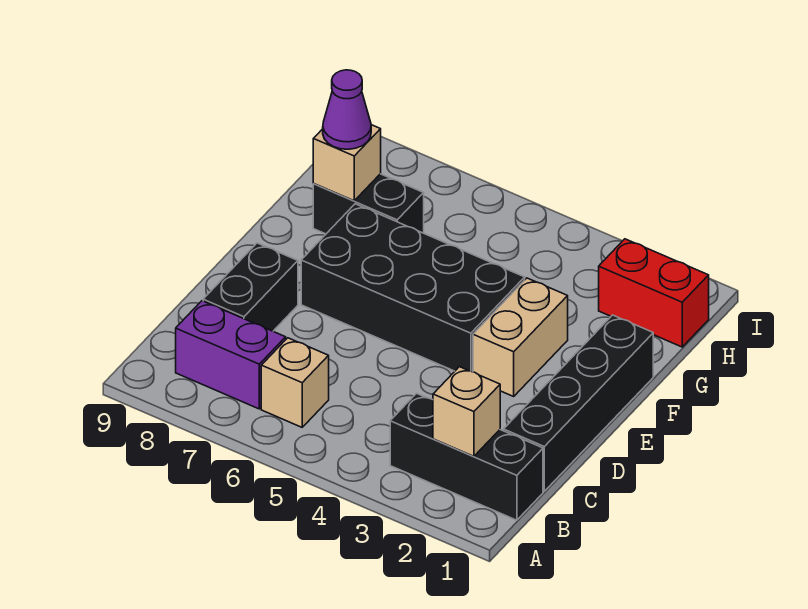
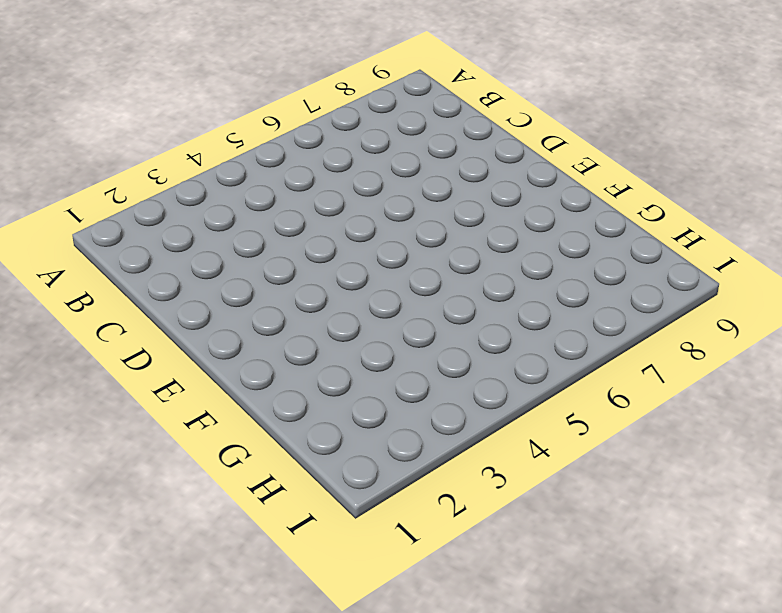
none -> black brick B1:B3 level 1
none -> tan brick B6 level 1
none -> purple brick B7:B8 level 1

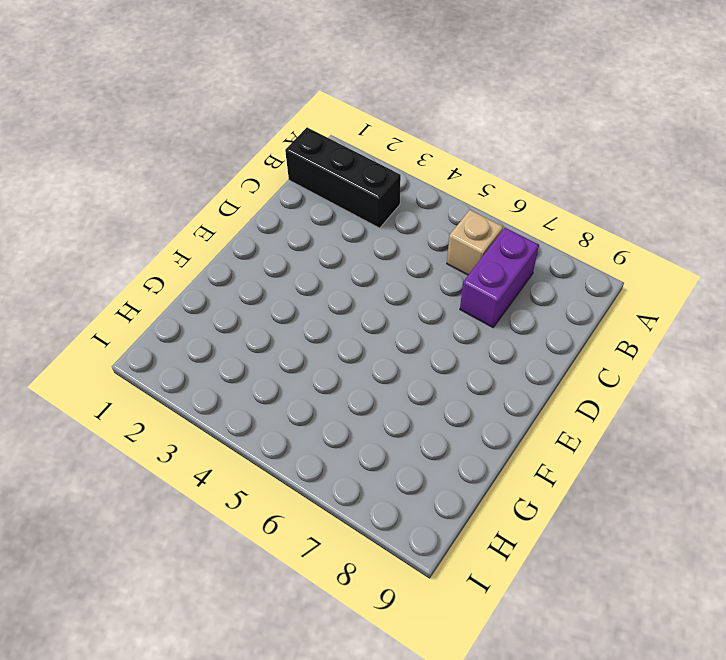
purple brick B7:C7 level 1 -> purple brick B7:B8 level 1
none -> black brick C1:F1 level 1
none -> black brick C8:D8 level 1
none -> tan brick E3:F3 level 1

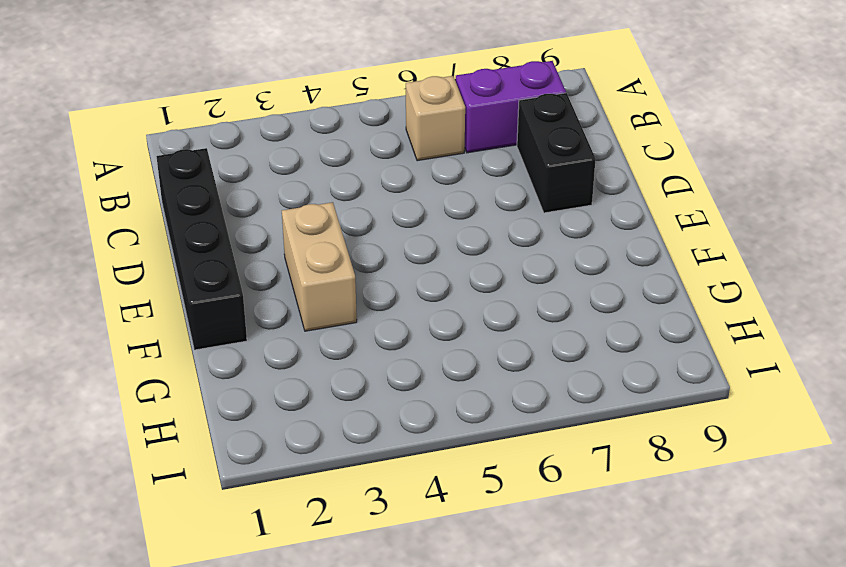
none -> black brick B1:B3 level 1
none -> black brick E4:F7 level 1
none -> black brick G7:G8 level 1

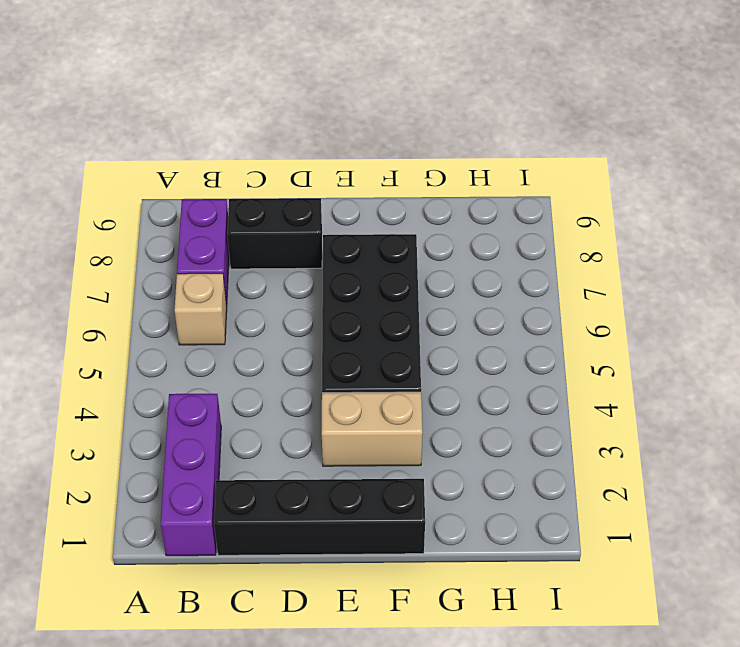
purple brick B1:B3 level 1 -> black brick B1:B3 level 1
none -> black brick G7:G8 level 1
none -> red brick H1:H2 level 1
none -> tan brick B2 level 2

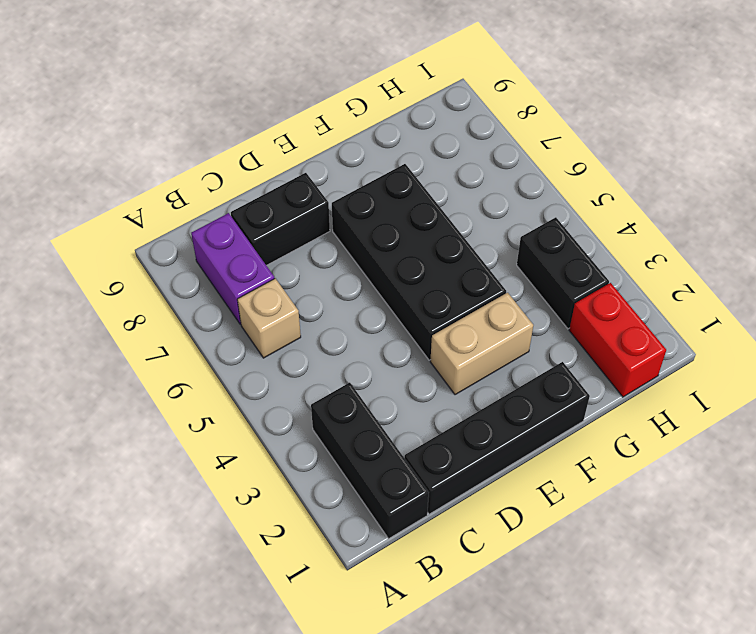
black brick H3:H4 level 1 -> black brick G7:G8 level 1
none -> tan brick B2 level 2
none -> tan brick G8 level 2
none -> purple cone G8 level 3

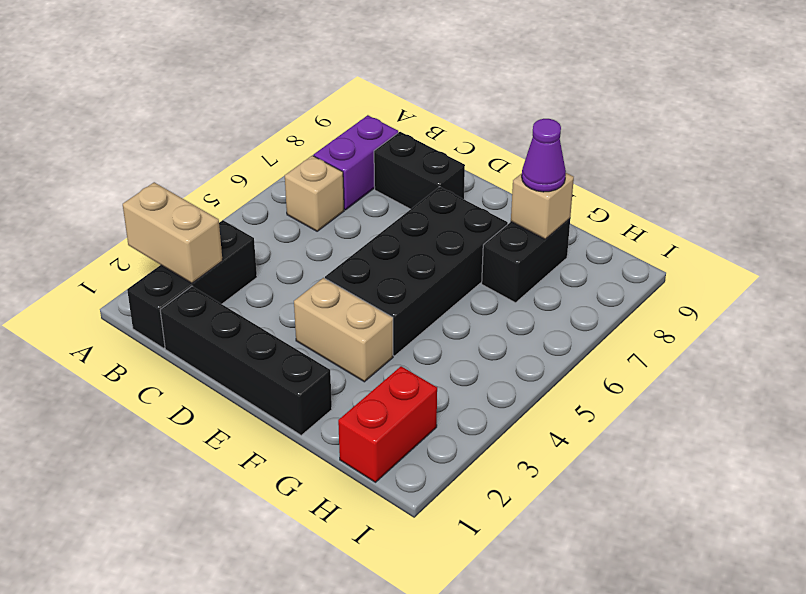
tan brick A2:B2 level 2 -> tan brick B2 level 2

